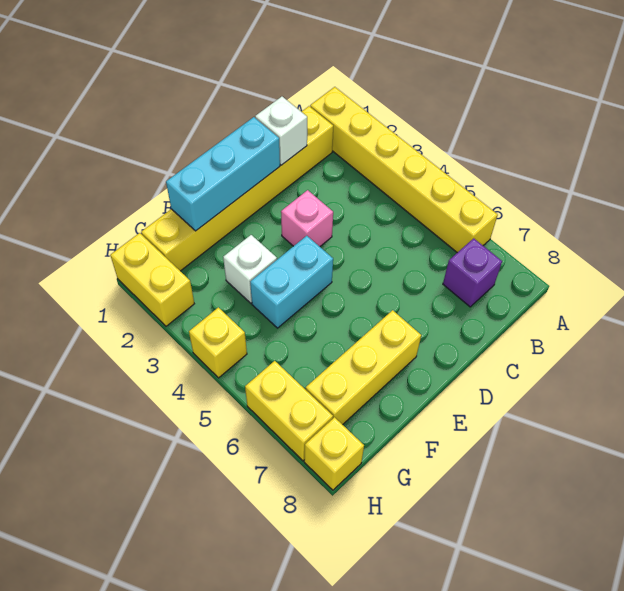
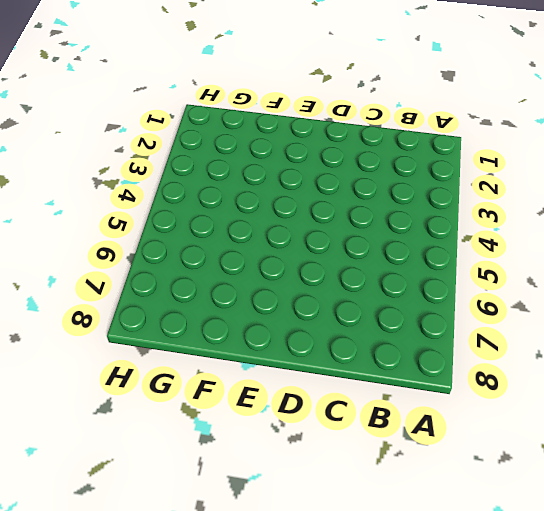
none -> yellow brick A1:A6 level 1
none -> yellow brick B1:G1 level 1
none -> purple brick B7 level 1

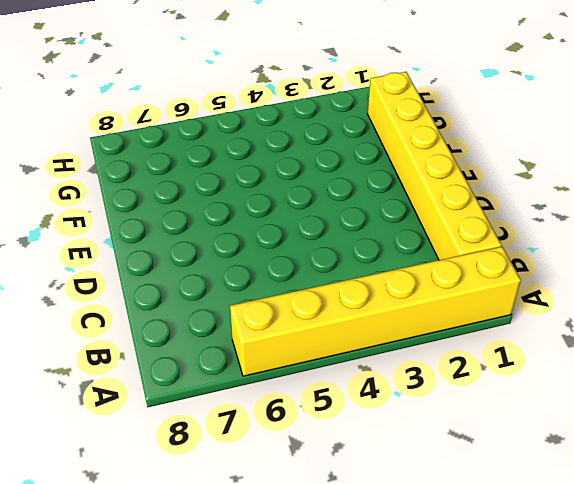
none -> purple brick B7 level 1
none -> pink brick D3 level 1
none -> cyan brick E4:F4 level 1

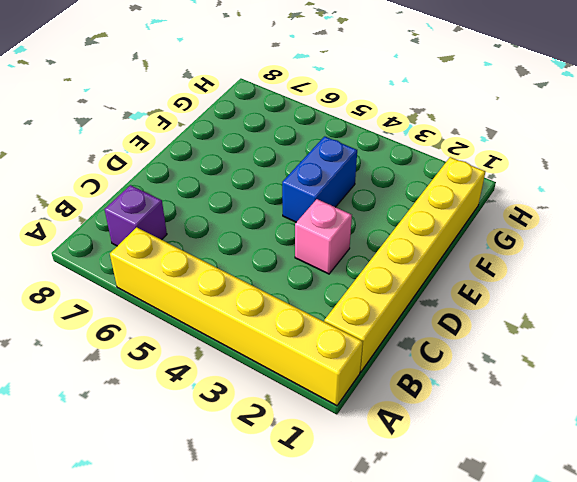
blue brick E4:F4 level 1 -> cyan brick E4:F4 level 1
none -> yellow brick E7:G7 level 1
none -> white brick F3 level 1
none -> yellow brick H1:H2 level 1

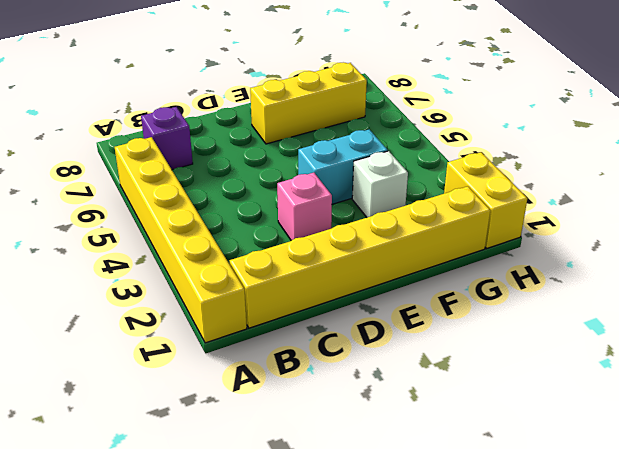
none -> yellow brick H4 level 1
none -> yellow brick H6:H7 level 1
none -> yellow brick H8 level 1

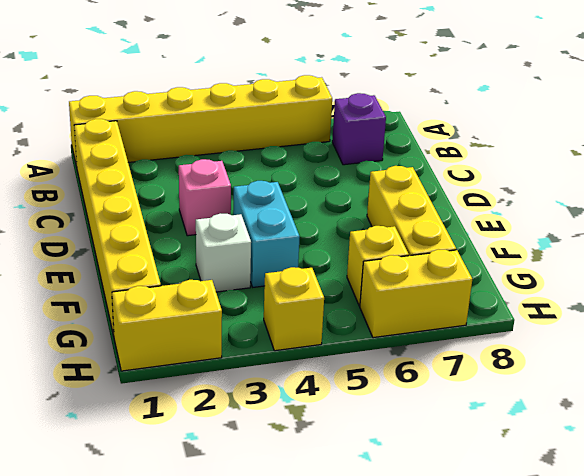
yellow brick G6 level 1 -> yellow brick H8 level 1
none -> white brick C1 level 2
none -> cyan brick D1:F1 level 2

